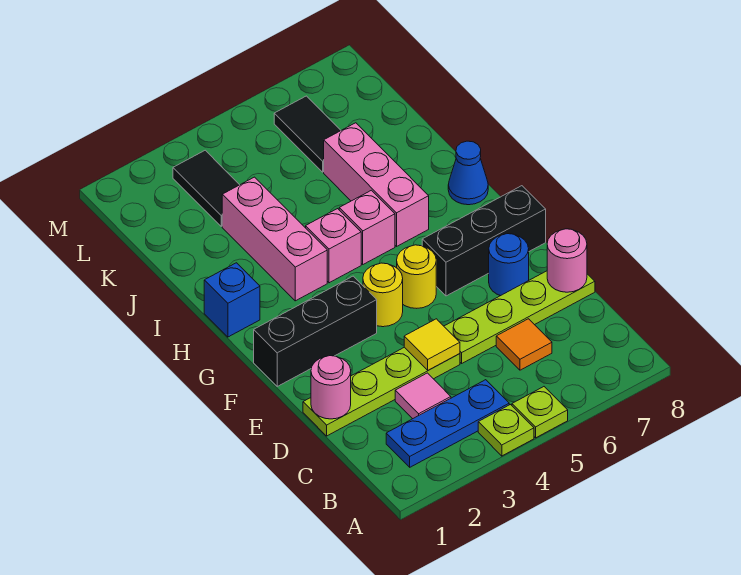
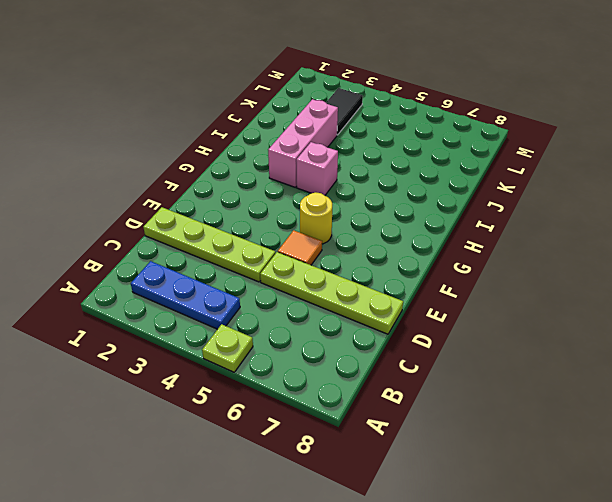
orange tile E5 level 1 -> orange tile C6 level 1
none -> lime plate A4 level 1
none -> pink tile C3 level 1
none -> blue round brick E7 level 1

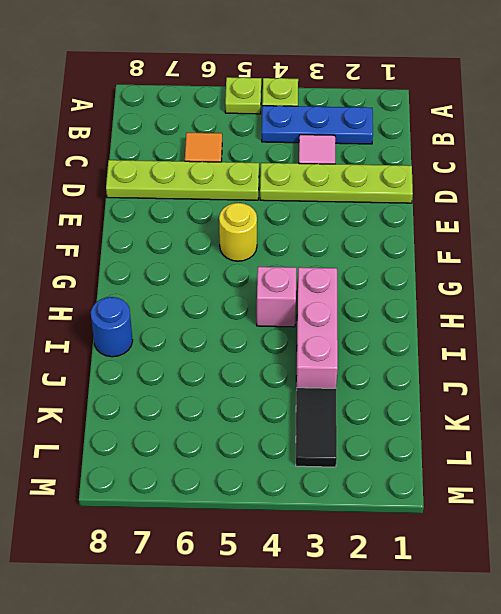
blue round brick I8 level 1 -> blue round brick E7 level 1
none -> black brick F1:F3 level 1
none -> yellow round brick F4 level 1
none -> black brick F6:F8 level 1

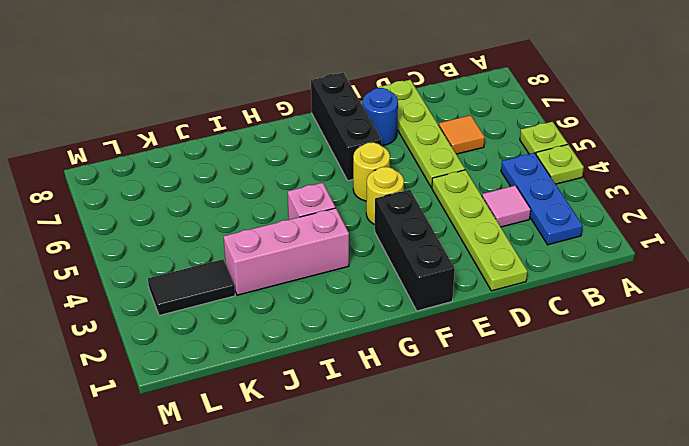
none -> blue brick H1 level 1
none -> pink brick H5 level 1
none -> pink brick H6:J6 level 1

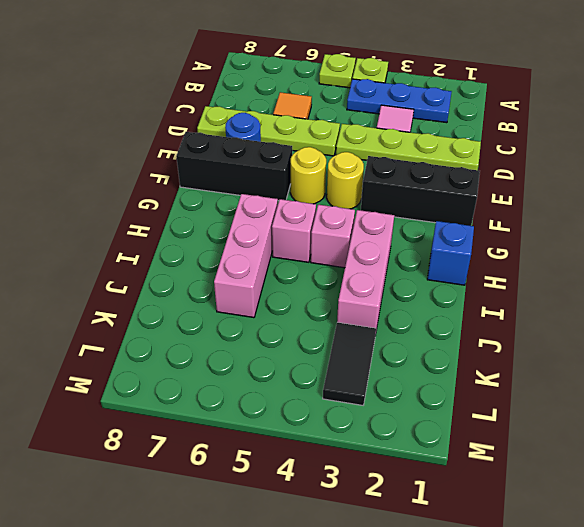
none -> blue cone H8 level 1
none -> black tile K6:L6 level 1
none -> pink round brick D1 level 2

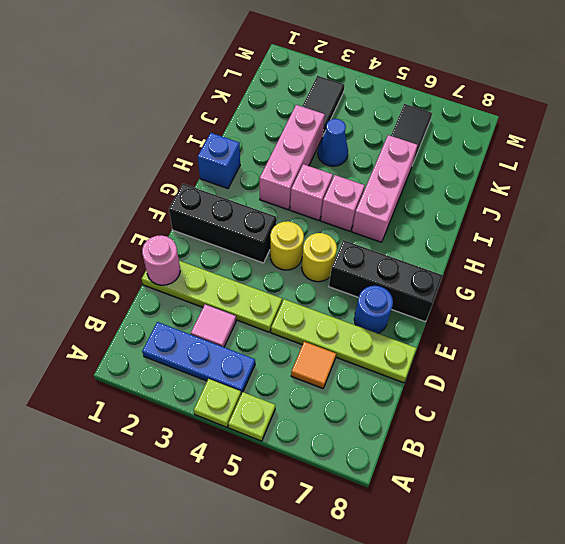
blue cone J4 level 1 -> blue cone H8 level 1
none -> yellow tile D4 level 2
none -> pink round brick D8 level 2

